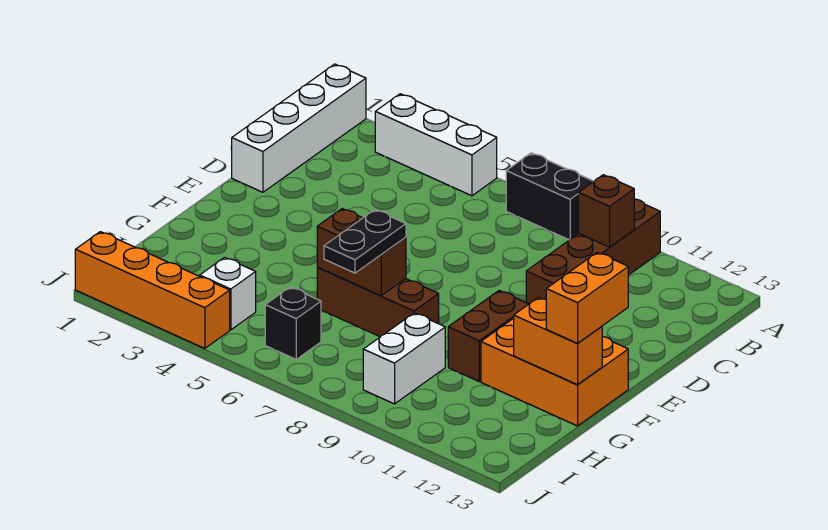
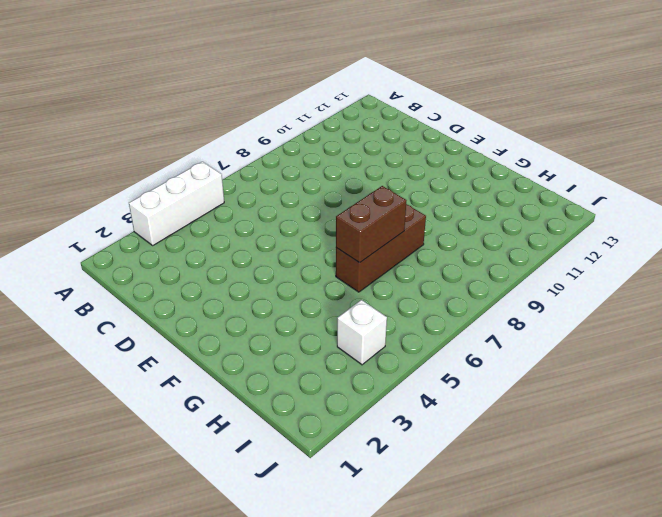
none -> white brick A1:D1 level 1
none -> black brick A7:A8 level 1
none -> brown brick A10:D10 level 1

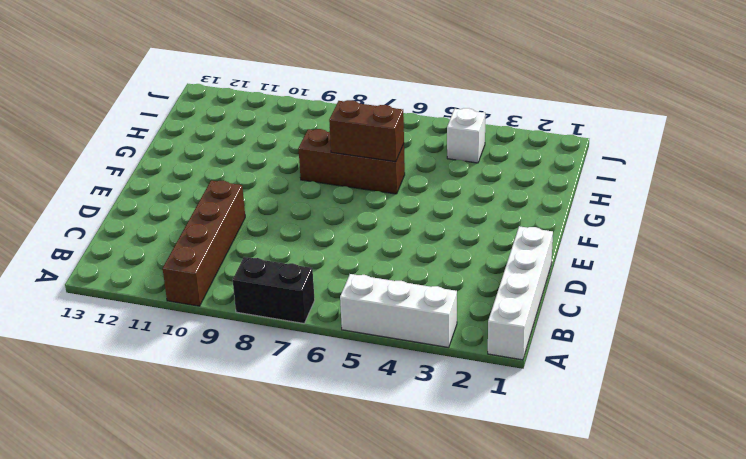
none -> brown brick F10:G10 level 1
none -> orange brick F11:G13 level 1
none -> white brick H9:I9 level 1

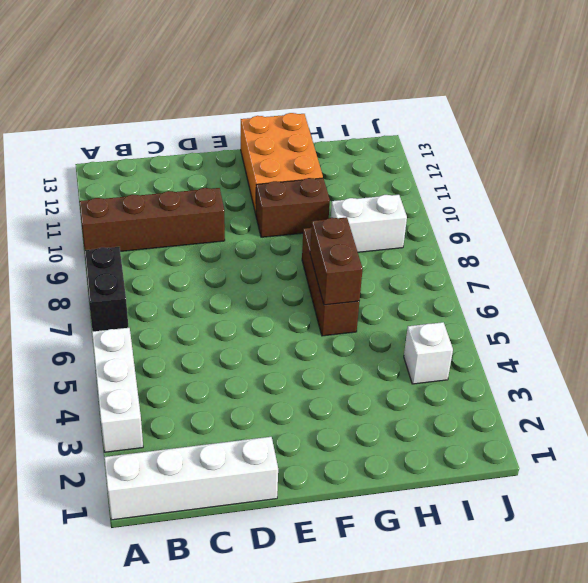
none -> black brick I6 level 1
none -> orange brick J1:J4 level 1
none -> brown brick B10 level 2

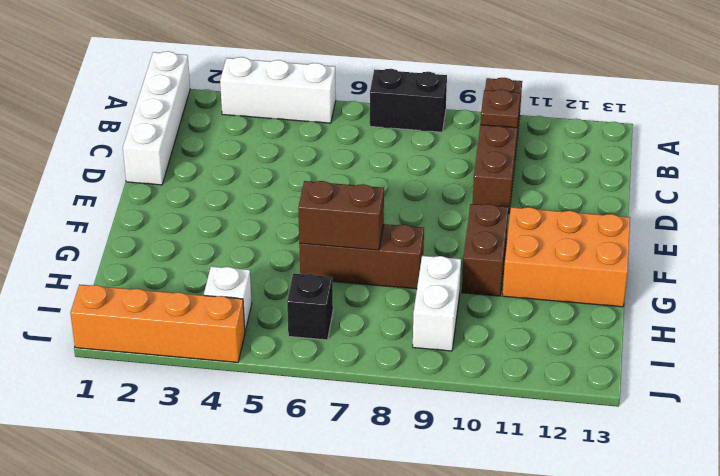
brown plate B10 level 2 -> brown brick B10 level 2
none -> orange brick G12:G13 level 2
none -> orange brick F13:G13 level 3
none -> black plate G7:H7 level 3

